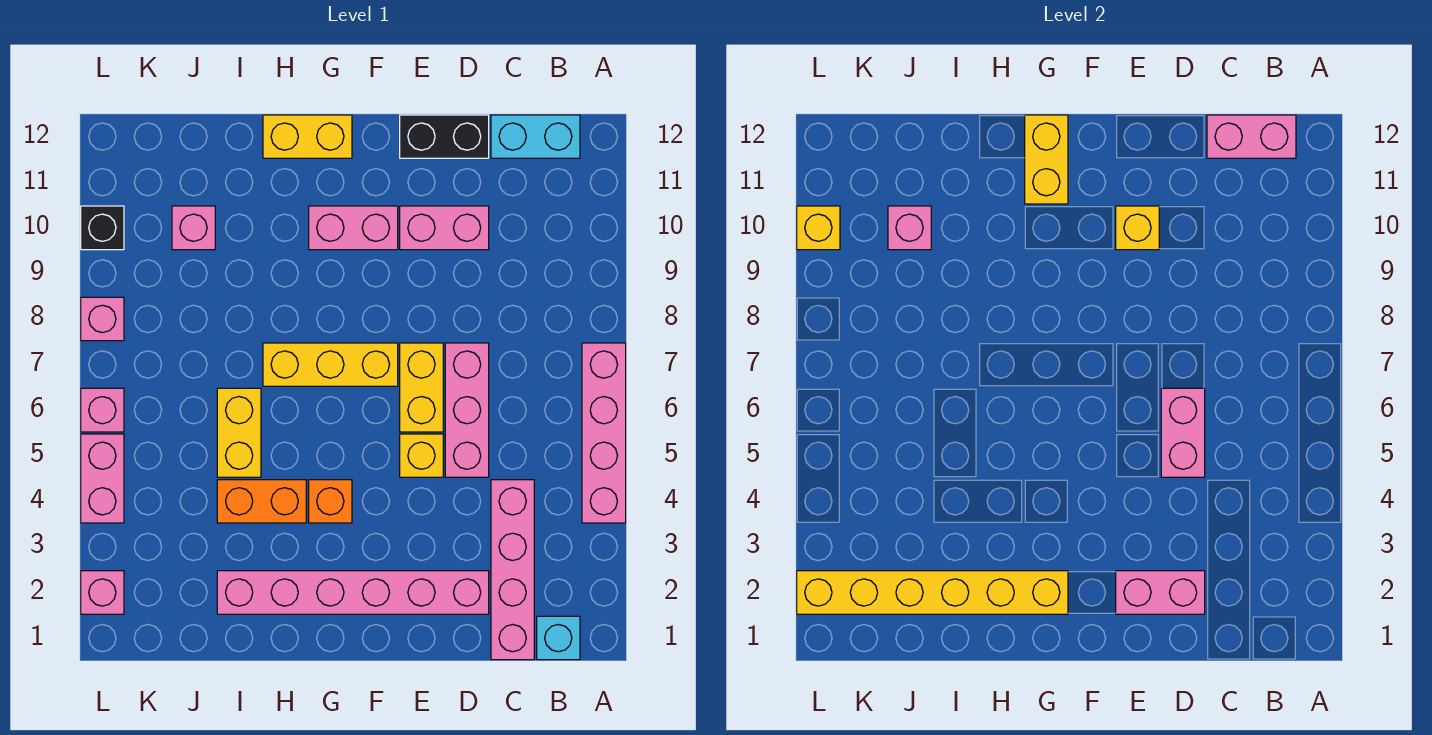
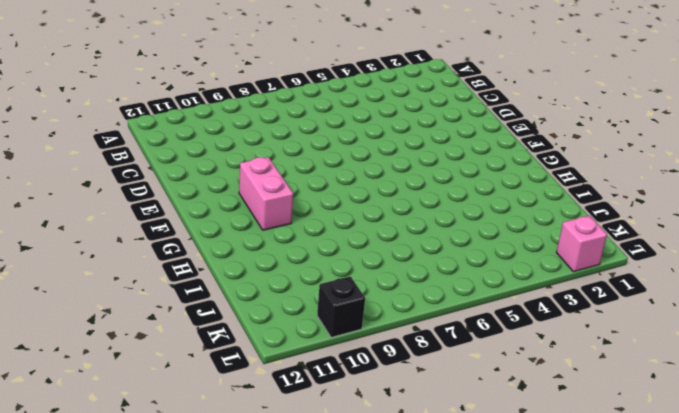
none -> pink brick A4:A7 level 1
none -> cyan brick B1 level 1
none -> cyan brick B12:C12 level 1
none -> pink brick C1:C4 level 1

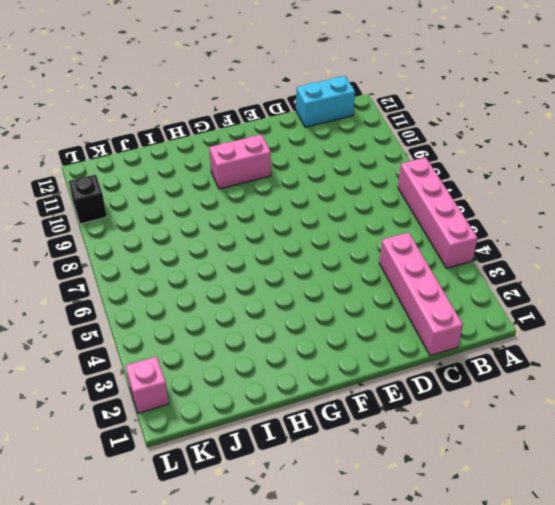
none -> cyan brick B1 level 1
none -> pink brick D2:I2 level 1
none -> pink brick D5:D7 level 1
none -> pink brick D10:E10 level 1

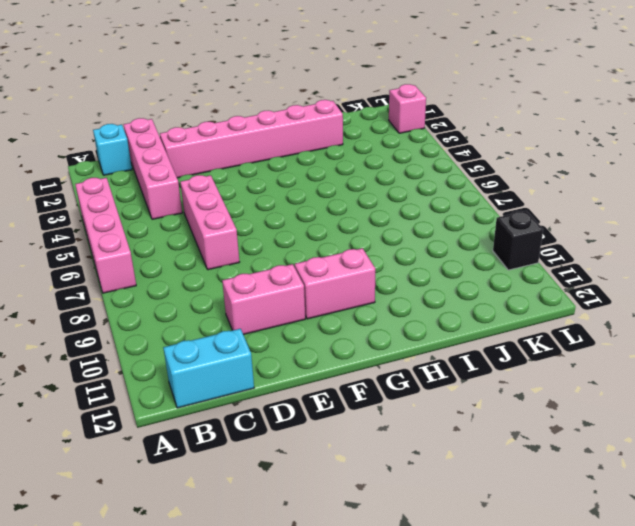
none -> black brick D12:E12 level 1
none -> yellow brick E5 level 1
none -> yellow brick E6:E7 level 1
none -> yellow brick F7:H7 level 1

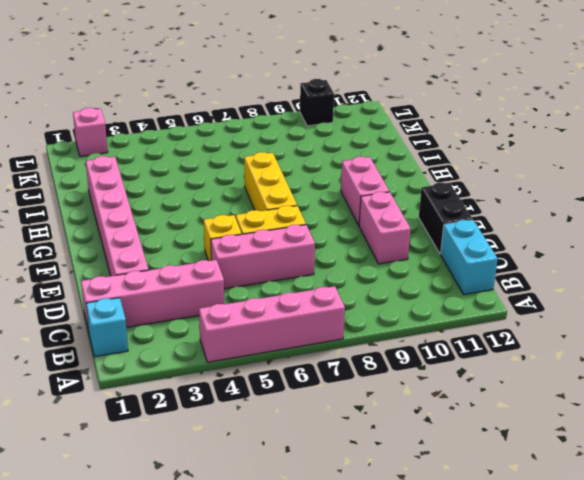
none -> orange brick G4 level 1
none -> yellow brick G12:H12 level 1
none -> orange brick H4:I4 level 1
none -> yellow brick I5:I6 level 1

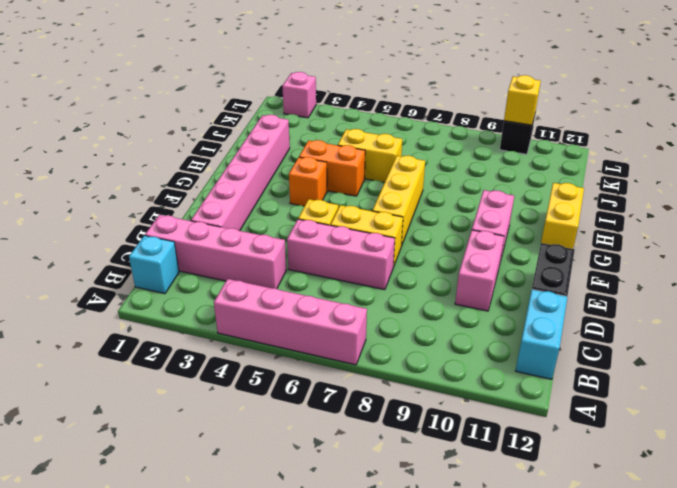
orange brick H4:H5 level 1 -> orange brick H4:I4 level 1
none -> pink brick J10 level 1
none -> pink brick L4:L5 level 1
none -> pink brick L6 level 1
none -> pink brick L8 level 1

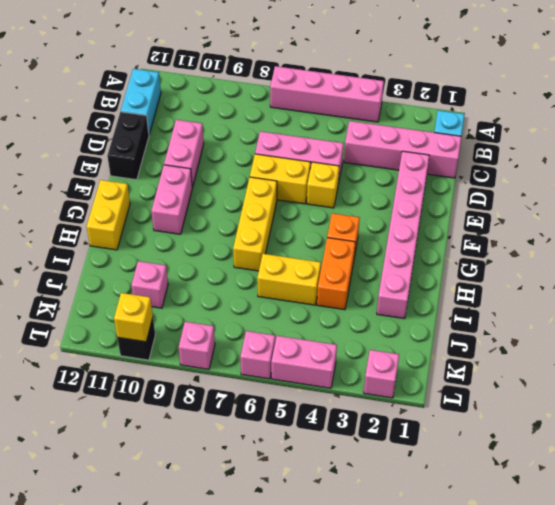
none -> pink brick B12:C12 level 2
none -> pink brick D2:E2 level 2
none -> pink brick D5:D6 level 2
none -> yellow brick E10 level 2

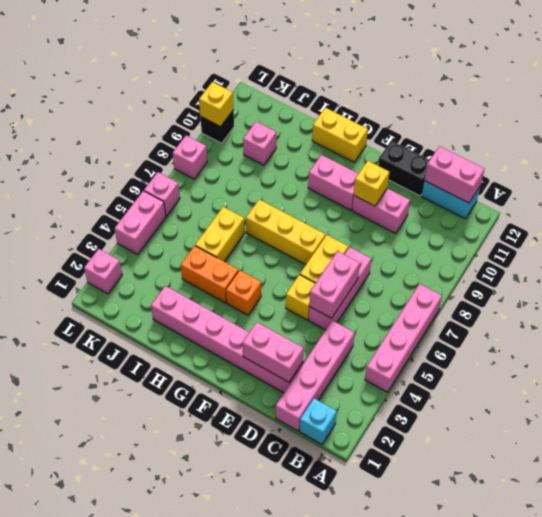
none -> yellow brick G2:L2 level 2
none -> yellow brick G11:G12 level 2
none -> pink brick J10 level 2

